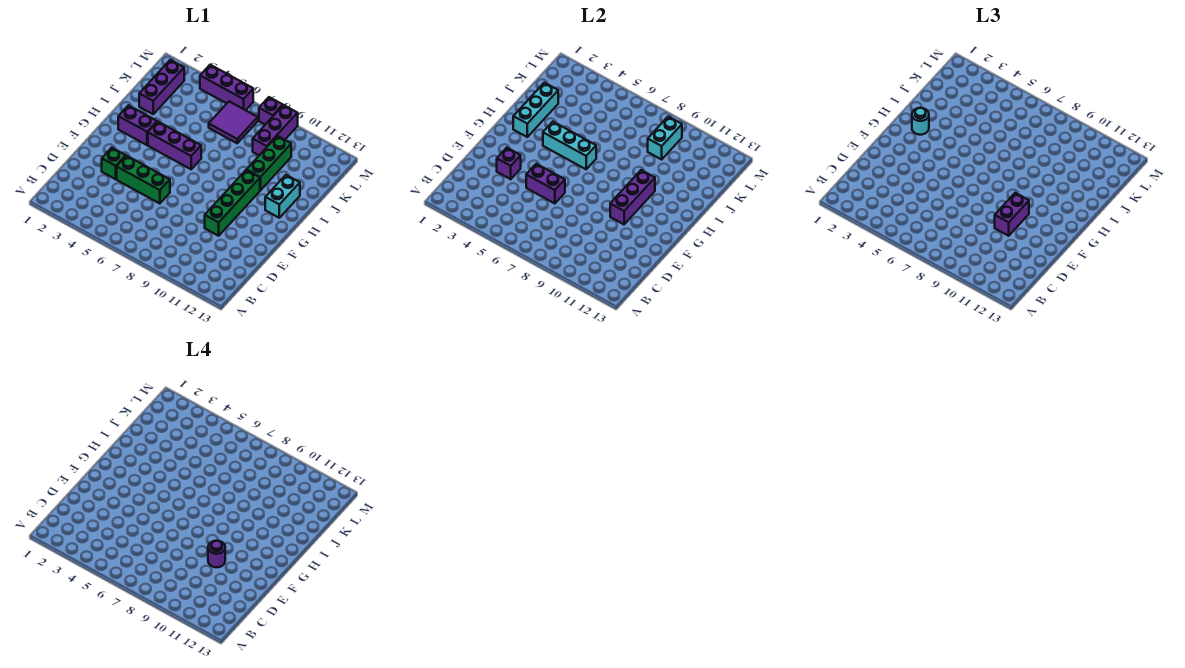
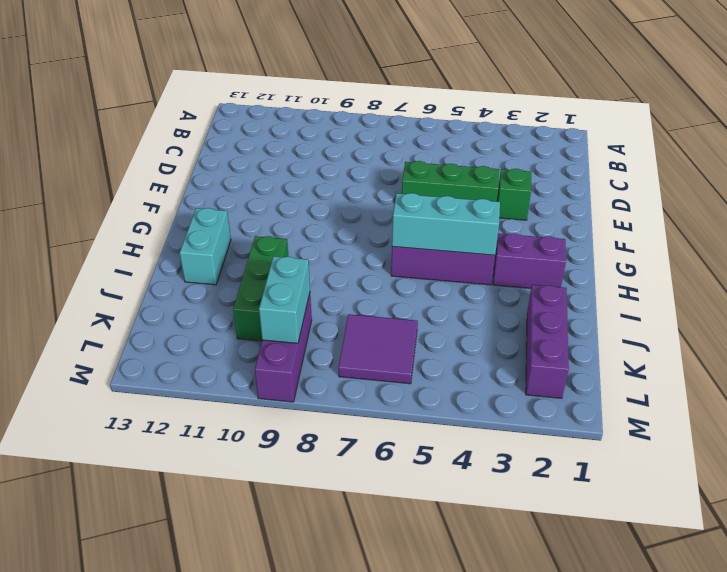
none -> green brick E10:H10 level 1
none -> purple brick M4:M6 level 1
none -> purple brick M8 level 1

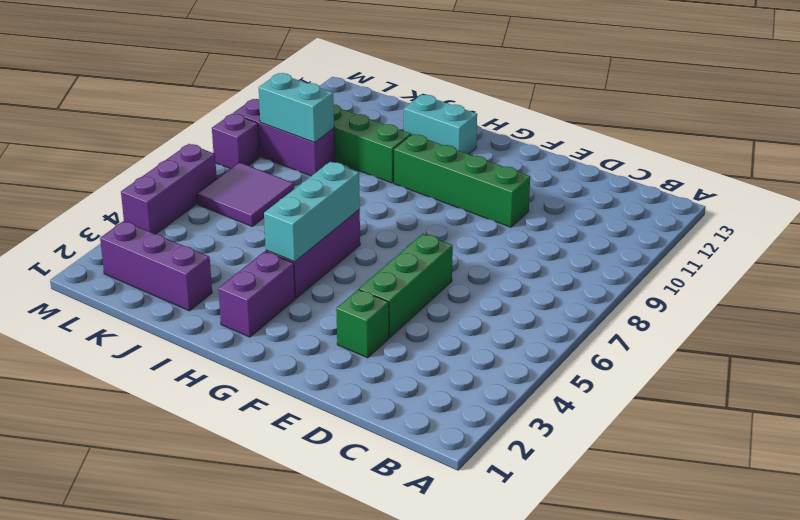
none -> purple brick E3 level 2
none -> purple brick E5:E6 level 2
none -> purple brick F10:H10 level 2

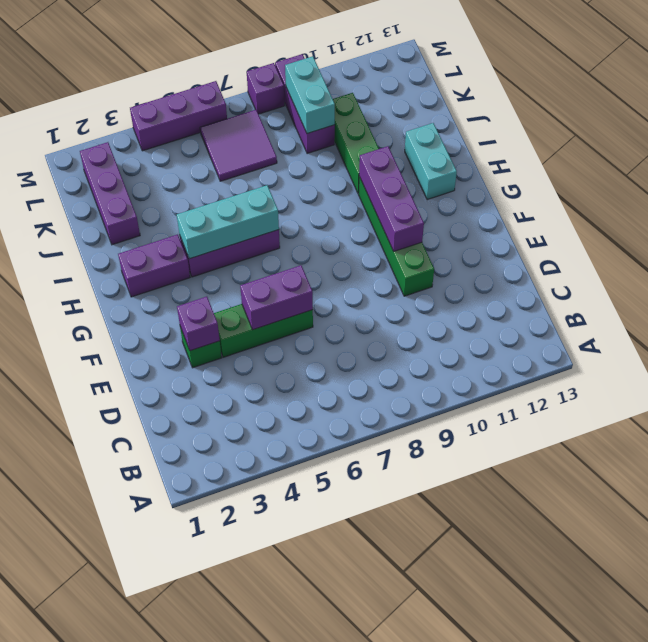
none -> cyan brick H2:J2 level 2
none -> purple brick E10:F10 level 3
none -> cyan round brick H2 level 3

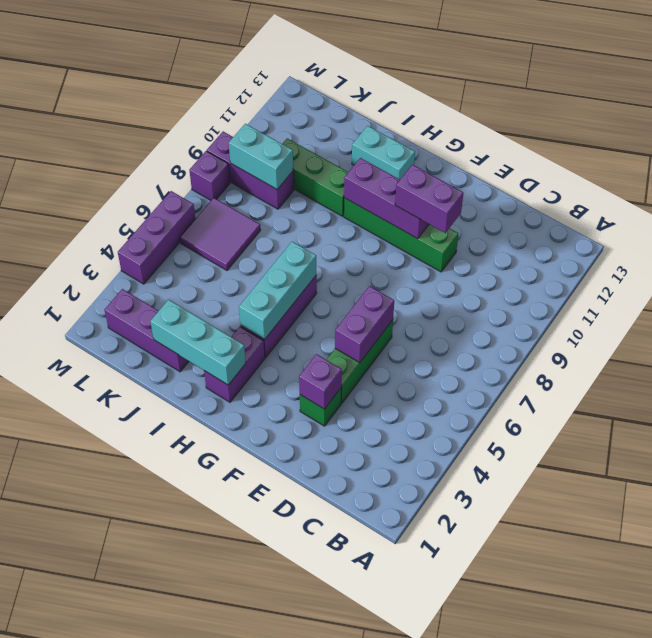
none -> cyan round brick H2 level 3
none -> purple round brick E10 level 4

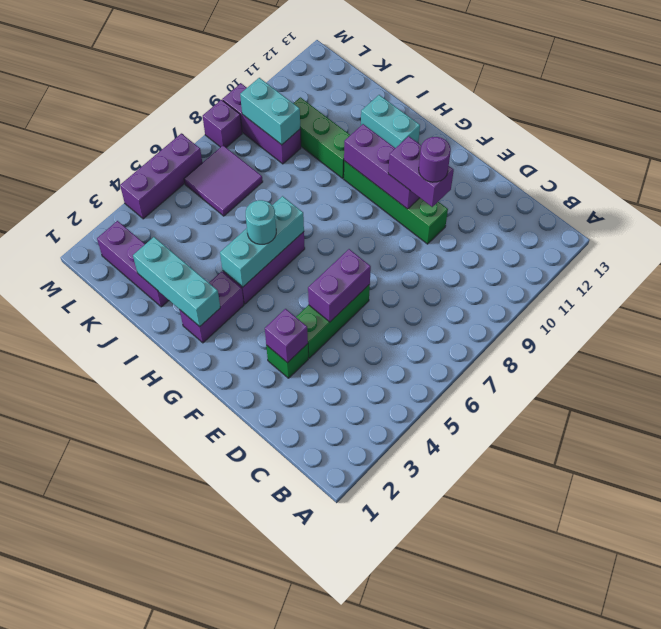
cyan round brick H5 level 3 -> cyan round brick H2 level 3

